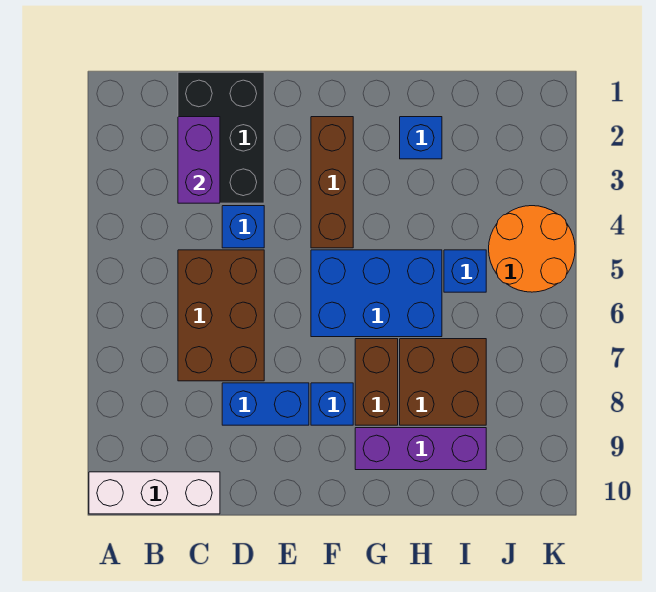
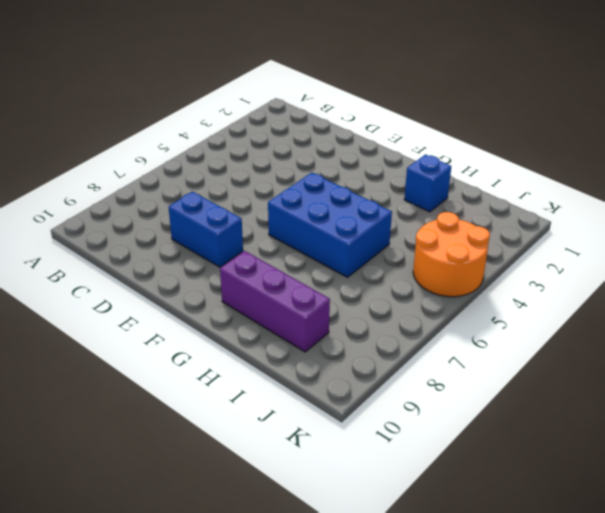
none -> white brick A10:C10 level 1
none -> black brick C1:D3 level 1
none -> brown brick C5:D7 level 1

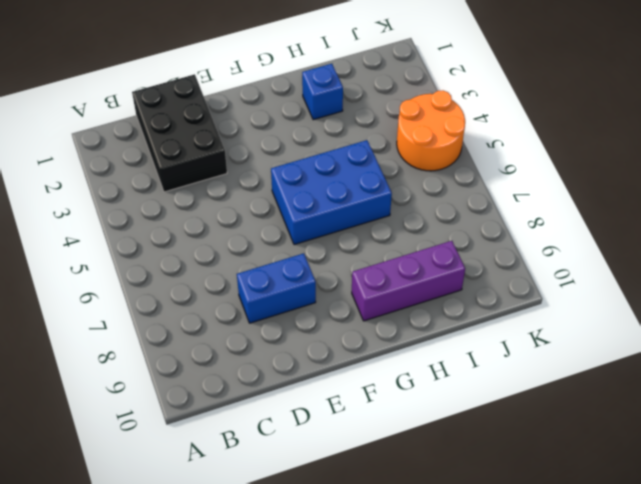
none -> white brick A10:C10 level 1
none -> brown brick C5:D7 level 1
none -> blue brick D4 level 1

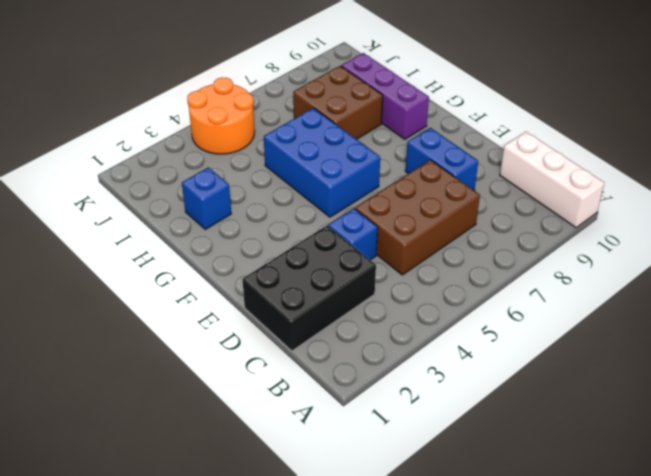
none -> brown brick F2:F4 level 1
none -> blue brick F8 level 1
none -> brown brick G7:G8 level 1

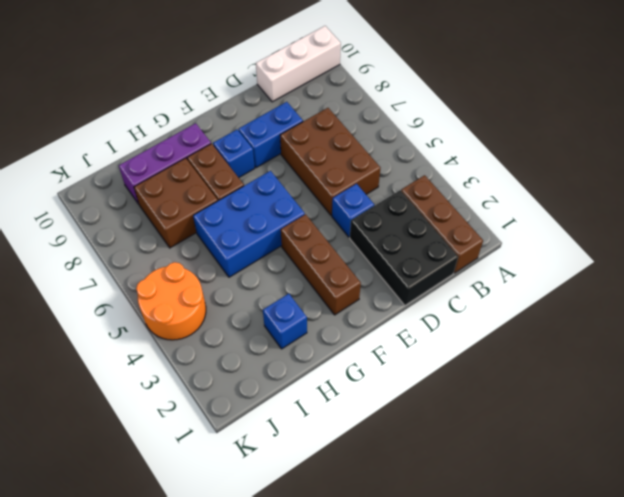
brown brick B1:B3 level 1 -> none
none -> blue brick I5 level 1
none -> purple brick C2:C3 level 2

